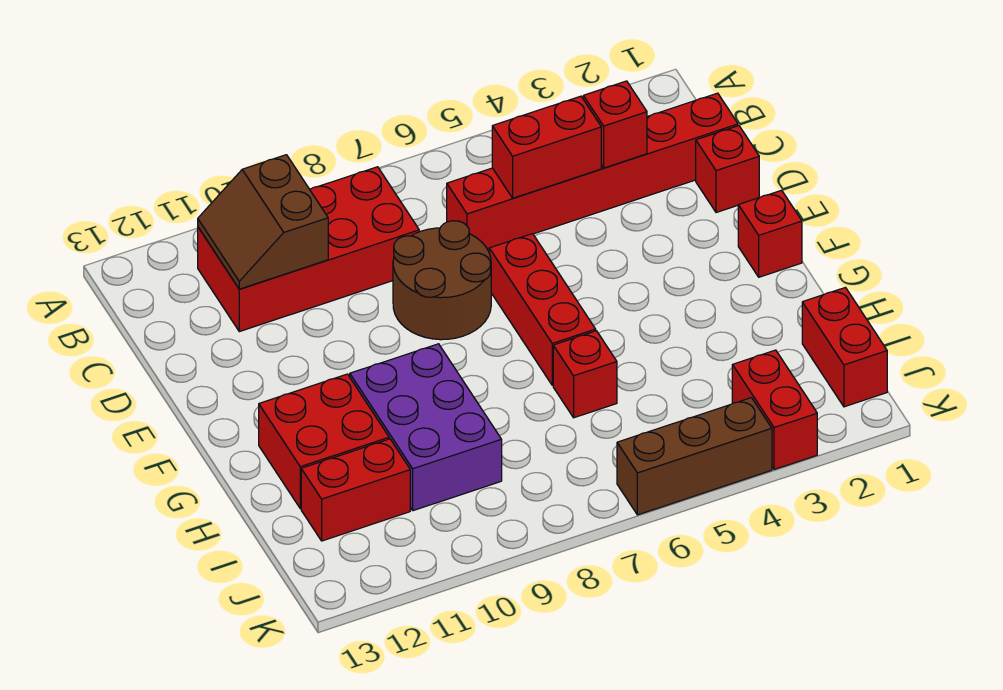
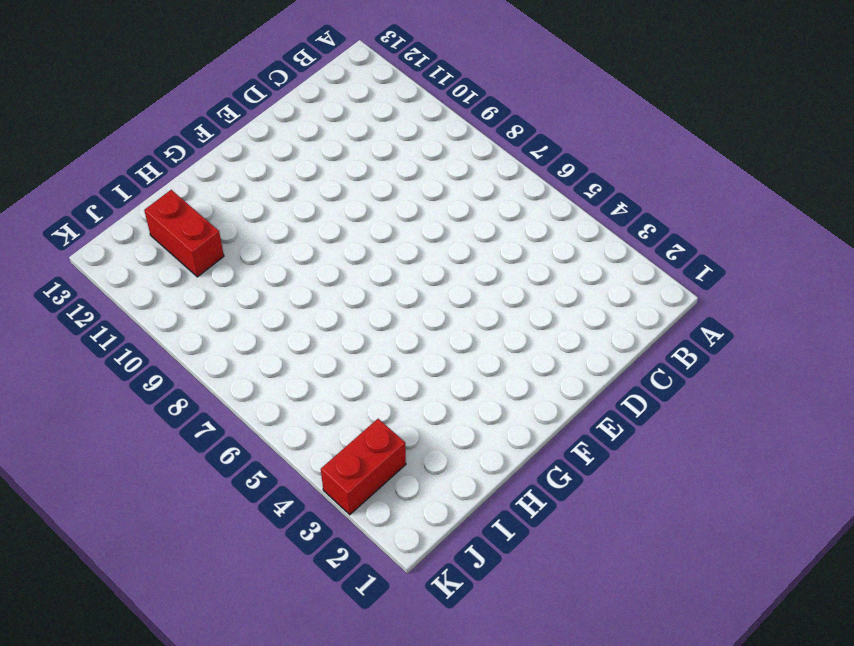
none -> red brick B8:C11 level 1
none -> red brick C1:C6 level 1
none -> red brick D1 level 1

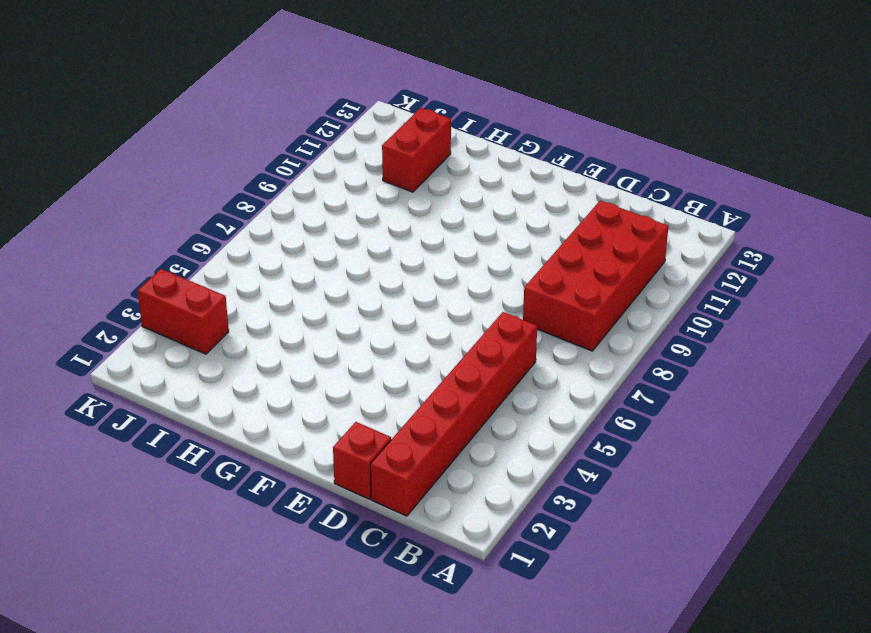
none -> brown round brick D7:E8 level 1
none -> red brick E6:G6 level 1
none -> red brick F1 level 1

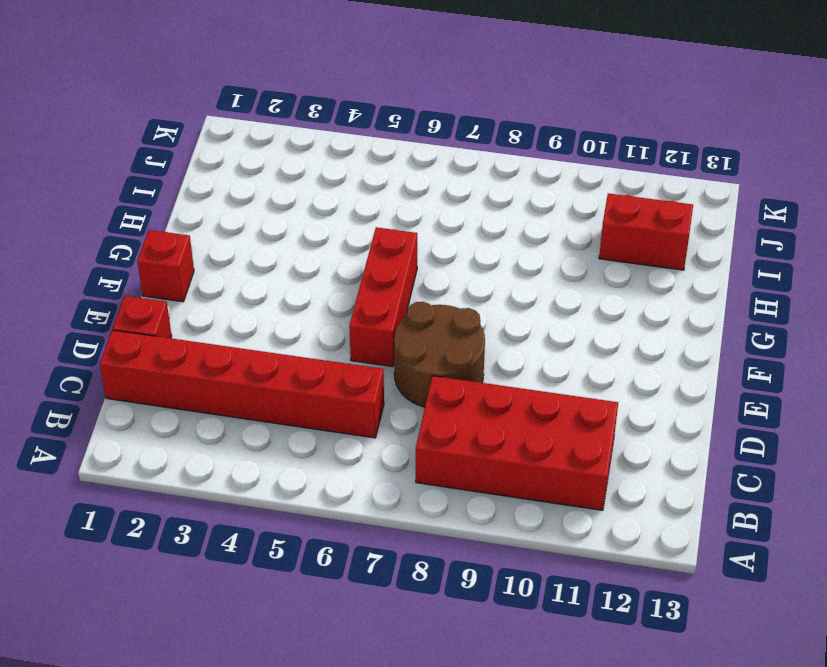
none -> purple brick G9:I10 level 1
none -> red brick G11:H12 level 1
none -> red brick H6 level 1

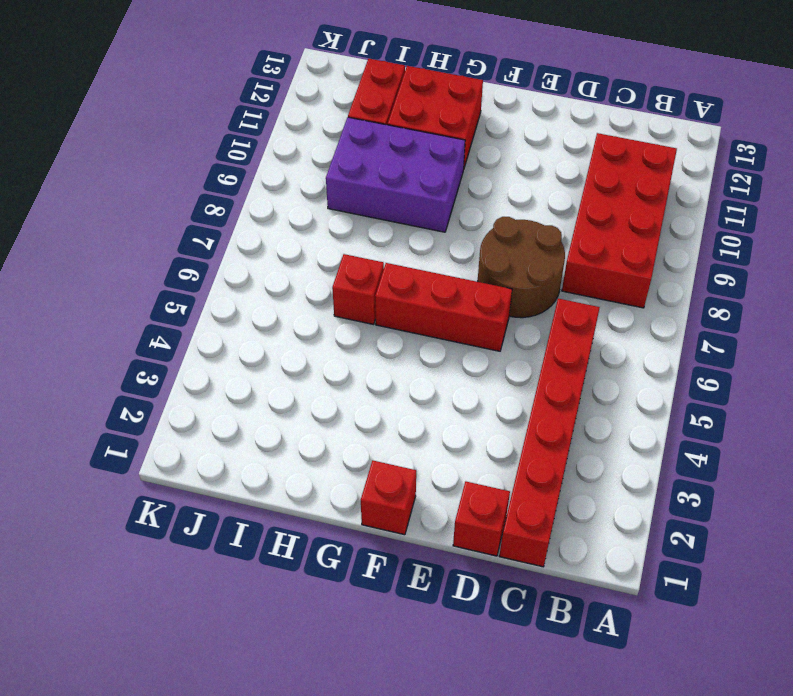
none -> red brick I1:J1 level 1
none -> red brick J3:K3 level 1
none -> brown brick K4:K6 level 1

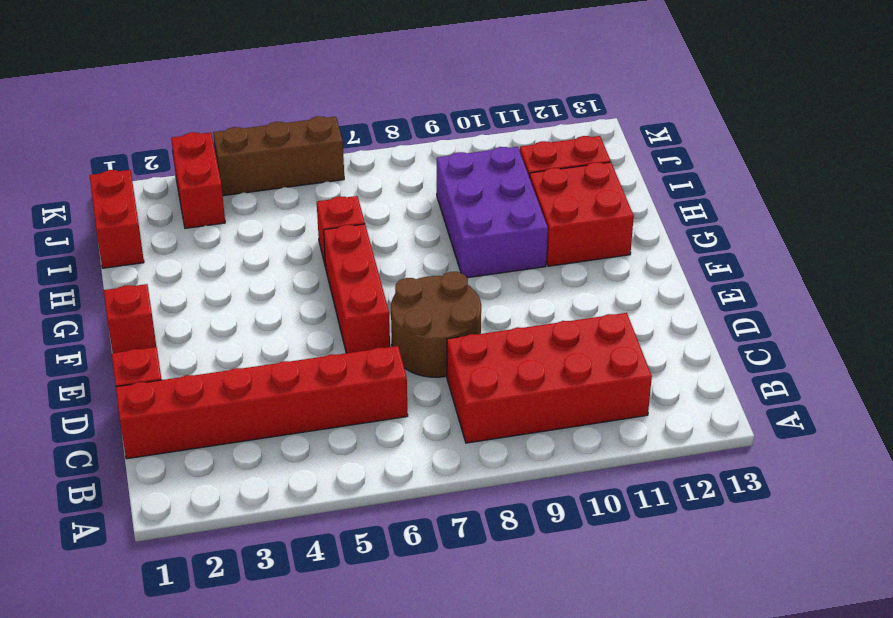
none -> brown slope B10:C11 level 2 top 10
none -> red brick C3 level 2
none -> red brick C4:C5 level 2

